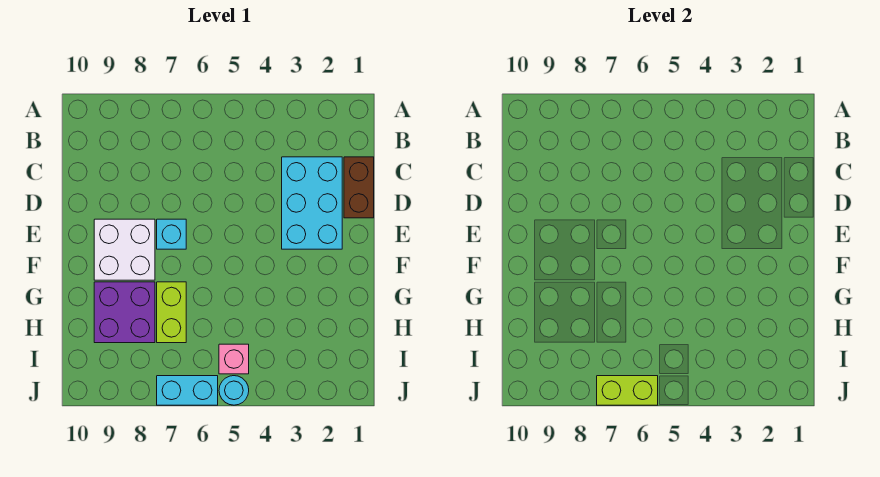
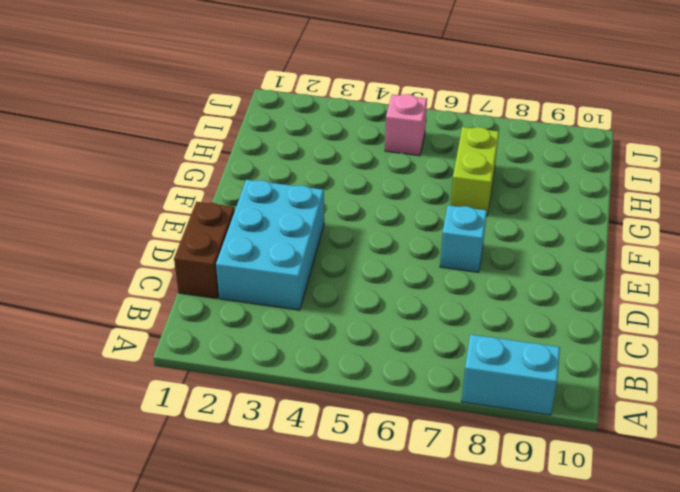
cyan brick A8:A9 level 1 -> cyan brick J6:J7 level 1
none -> white brick E8:F9 level 1
none -> purple brick G8:H9 level 1

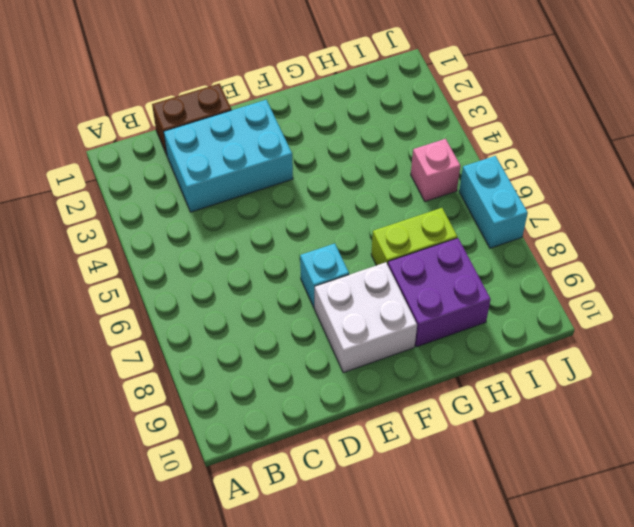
none -> cyan round brick J5 level 1
none -> lime brick J6:J7 level 2

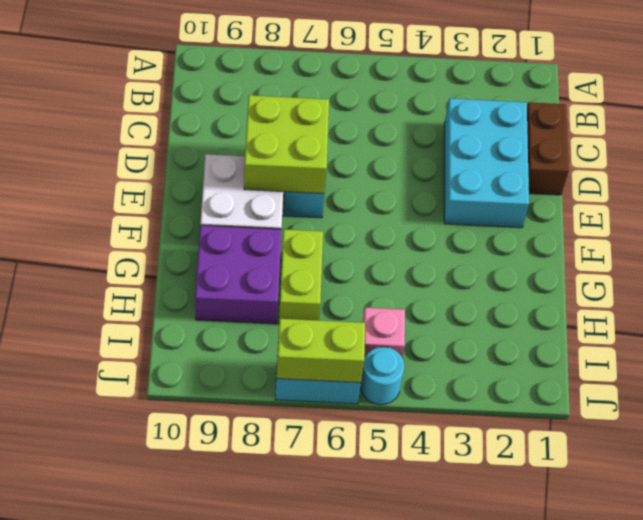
lime brick D7:E8 level 2 -> none

